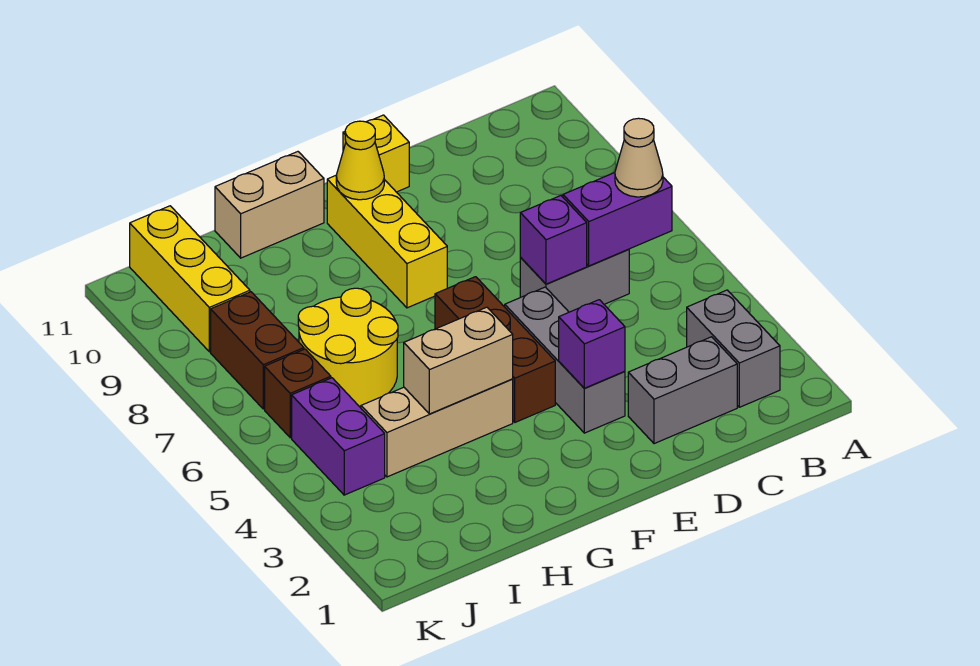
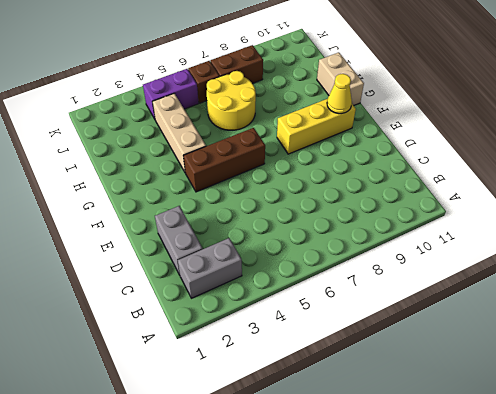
none -> grey brick C6:D6 level 1
none -> grey brick E3:E5 level 1
none -> yellow brick E11 level 1

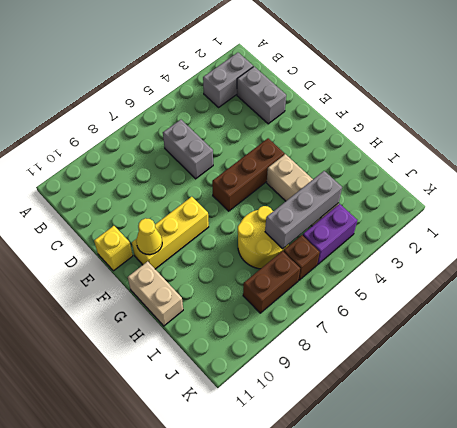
grey brick I4:I6 level 2 -> grey brick E3:E5 level 1
none -> yellow brick J9:J11 level 1
none -> purple brick B6:C6 level 2
none -> purple brick D6 level 2

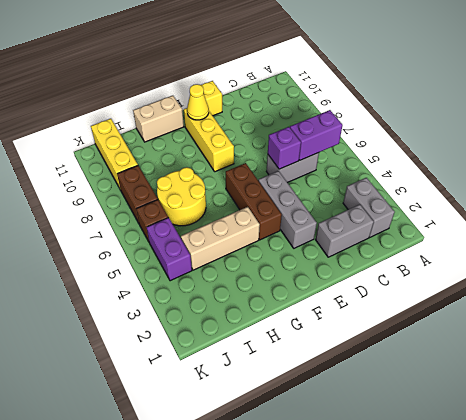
none -> purple brick E3 level 2
none -> tan brick G4:H4 level 2
none -> tan cone B6 level 3

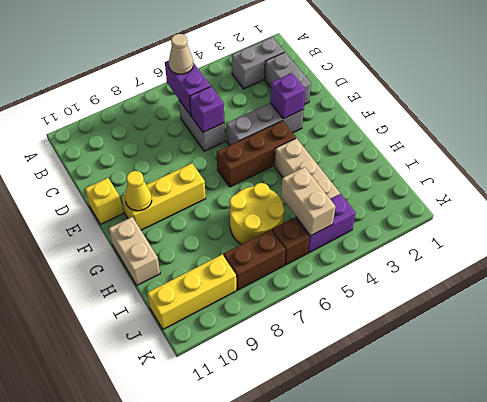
tan brick I5:J5 level 2 -> tan brick G4:H4 level 2

